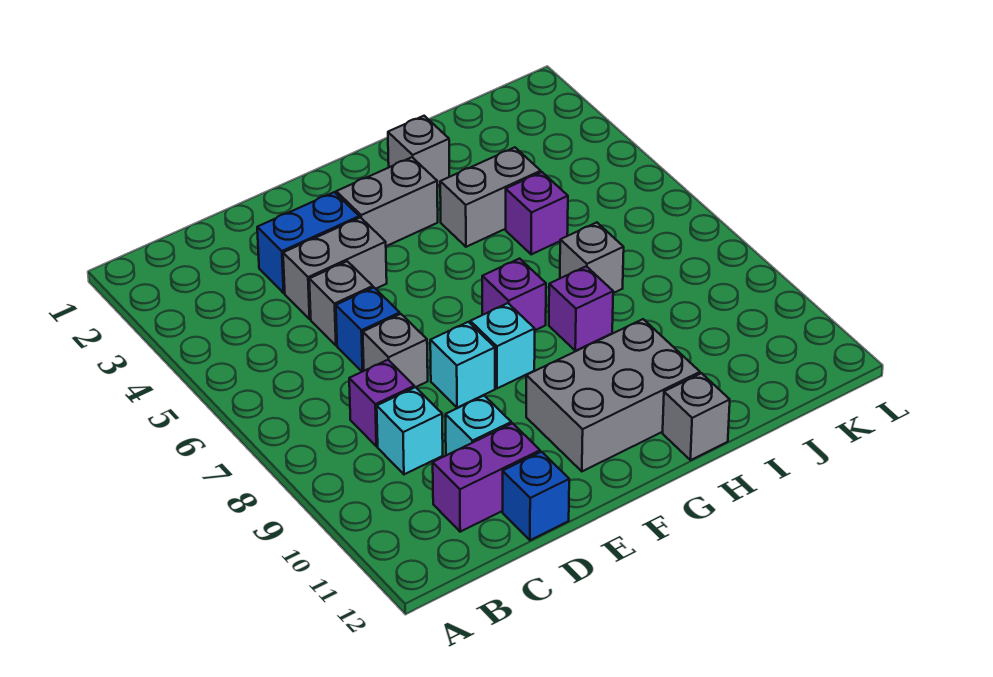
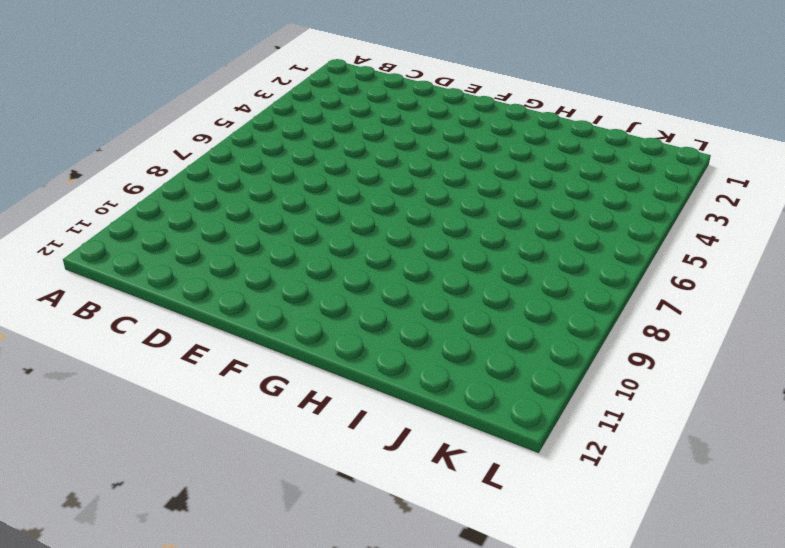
none -> purple brick C8 level 1
none -> cyan brick C9 level 1
none -> purple brick C11:D11 level 1

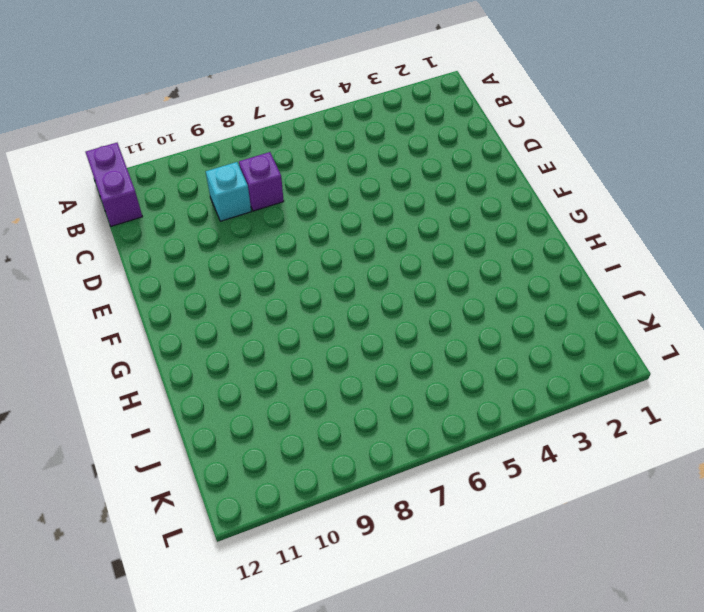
purple brick A12:B12 level 1 -> purple brick C11:D11 level 1
none -> blue brick D3:E3 level 1
none -> grey brick D4:E4 level 1
none -> grey brick D5 level 1

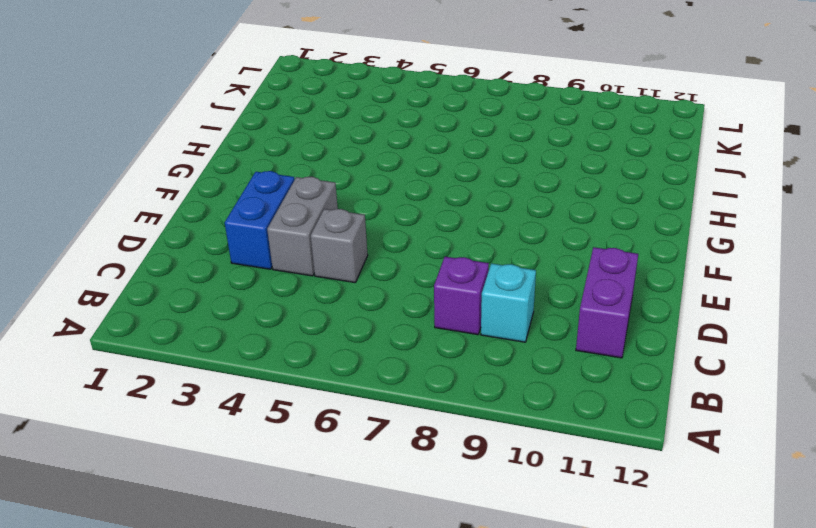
none -> blue brick D6 level 1
none -> grey brick D7 level 1
none -> cyan brick D10 level 1

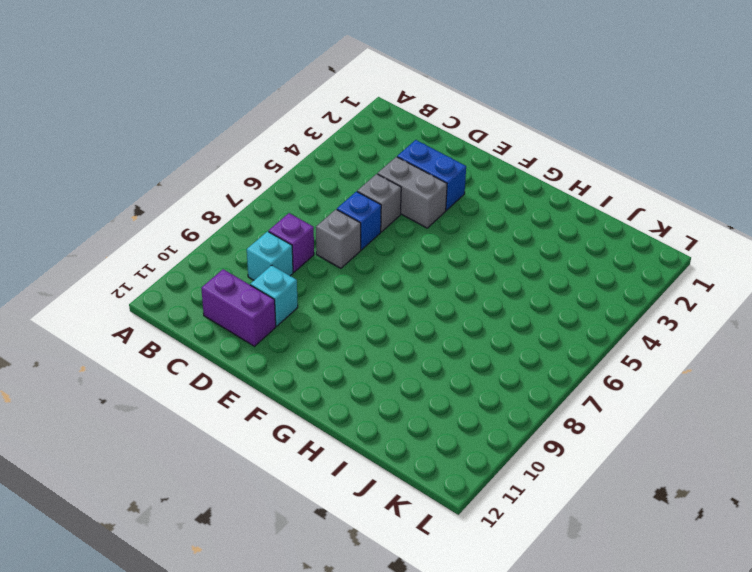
none -> blue brick D12 level 1
none -> cyan brick E8 level 1
none -> grey brick F3:G3 level 1

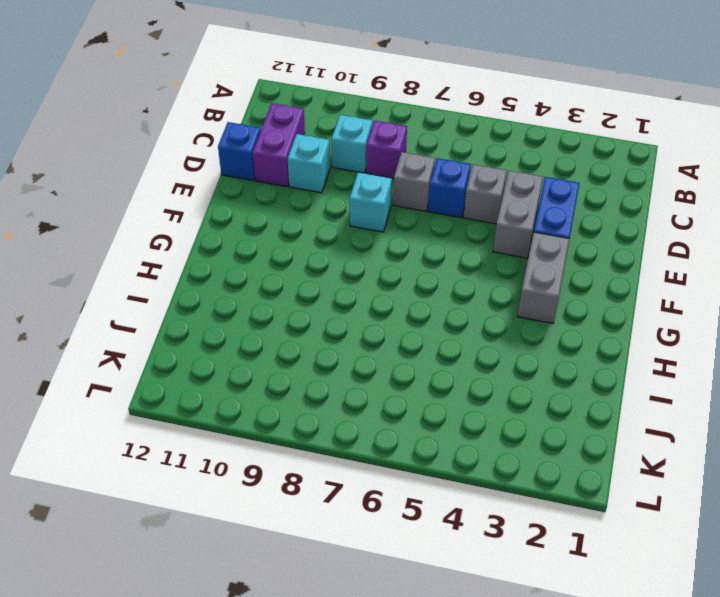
none -> cyan brick F8 level 1
none -> grey brick F10:H11 level 1
none -> purple brick G7 level 1

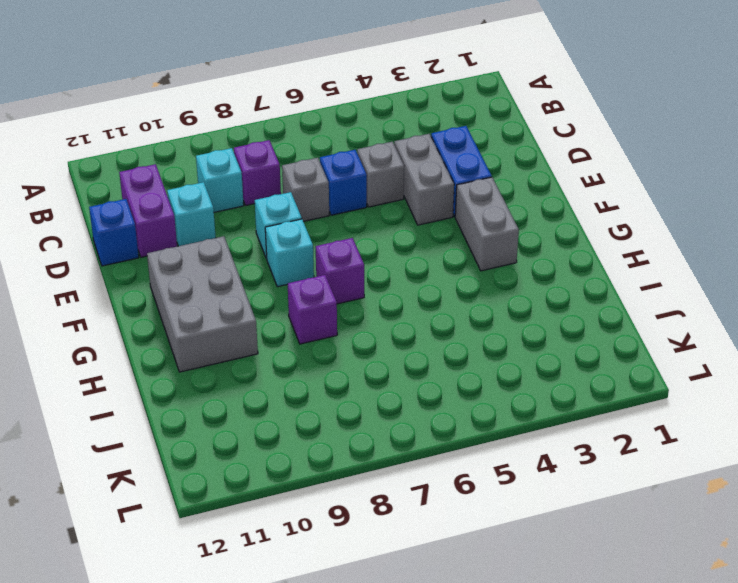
none -> grey brick H2 level 1
none -> grey brick H4:I4 level 1
none -> grey brick H12 level 1

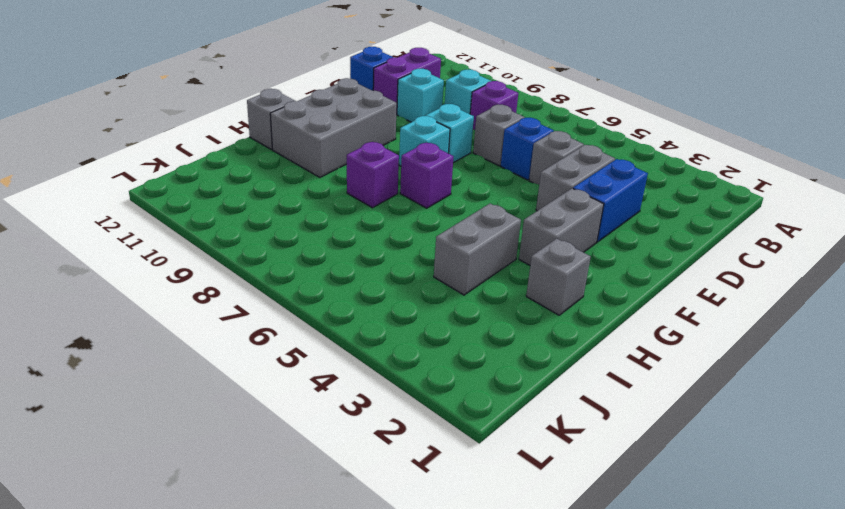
none -> purple brick I5 level 1
none -> grey brick I7 level 1

